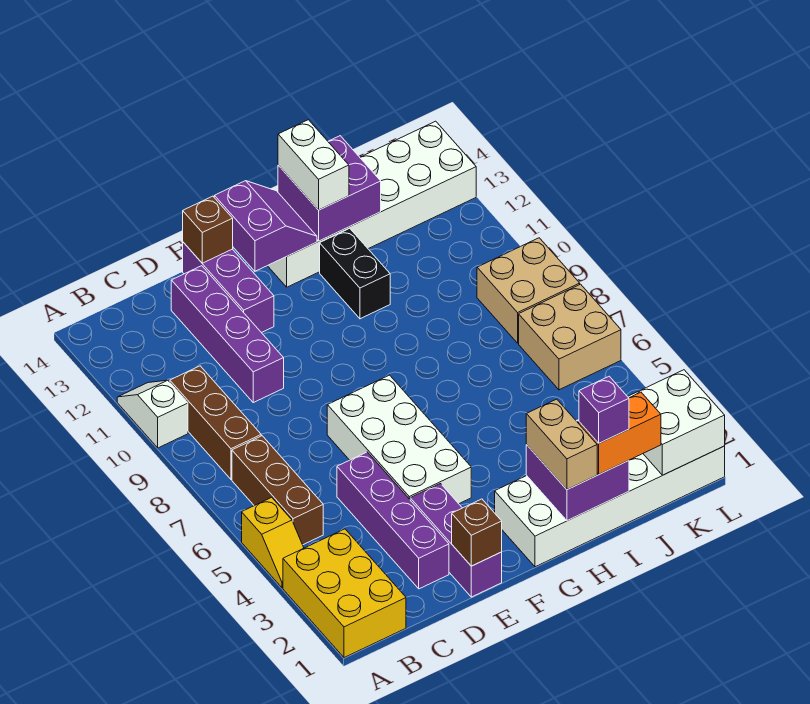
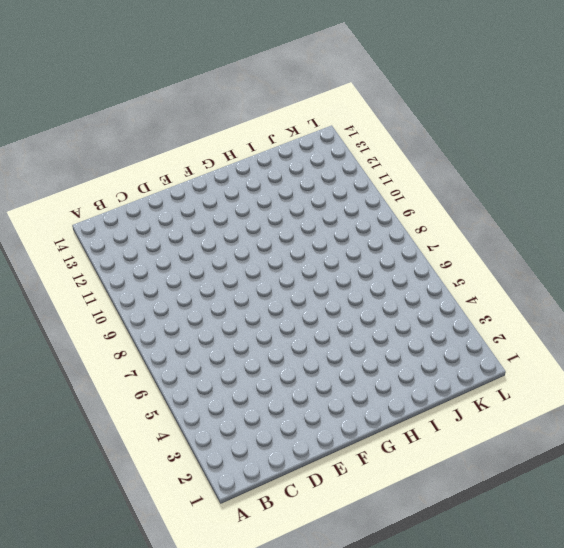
none -> yellow brick A1:B3 level 1
none -> yellow slope A4:A5 level 1 top 5
none -> white slope A10:A11 level 1 top 10

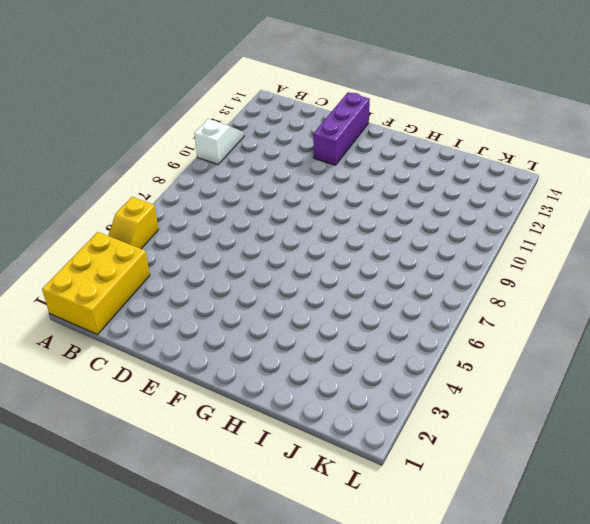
none -> brown brick B5:B7 level 1
none -> brown brick B8:B10 level 1
none -> purple brick D2:D5 level 1

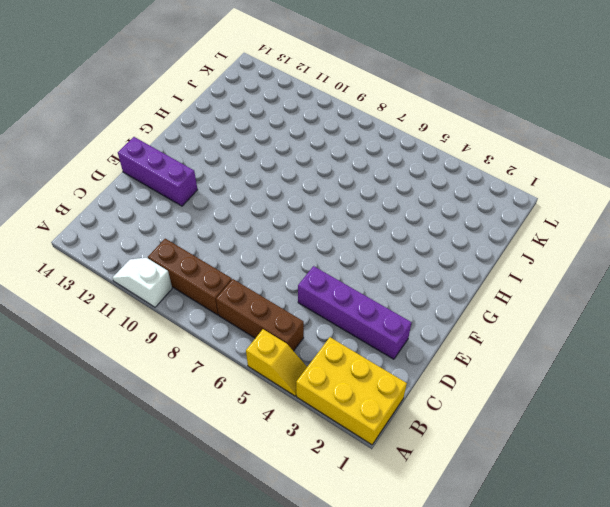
none -> purple brick D10:D13 level 1
none -> purple brick E1:E3 level 1
none -> white brick E4:F7 level 1

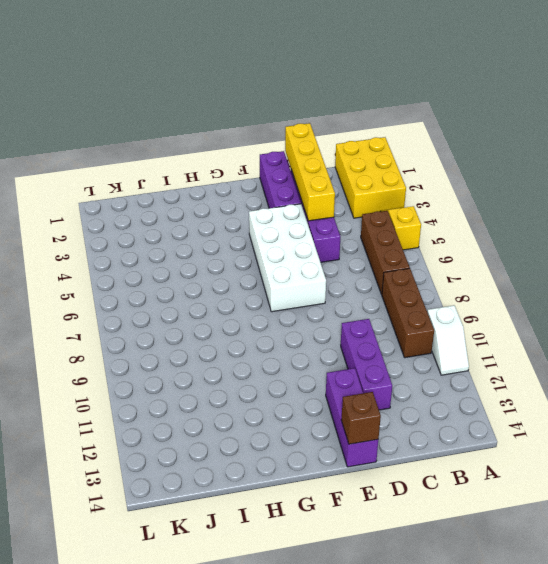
yellow brick D1:D4 level 2 -> none
purple brick D10:D12 level 1 -> purple brick D10:D13 level 1
none -> white brick G1:L2 level 1
none -> white brick G13:L14 level 1
none -> black brick H11:H12 level 1

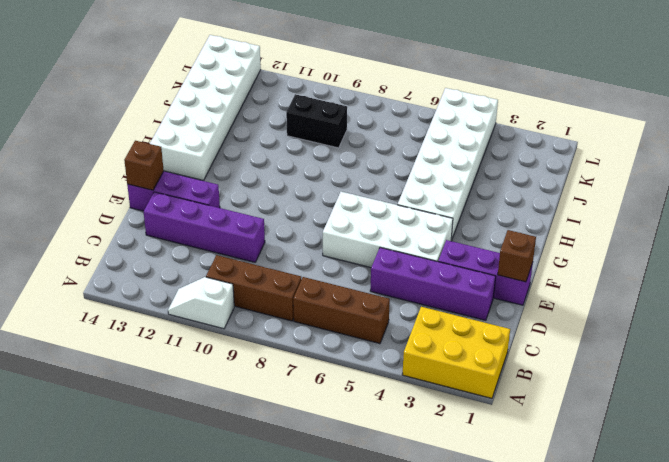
white brick G4:L5 level 1 -> white brick G1:L2 level 1
black brick J9:J10 level 1 -> black brick H11:H12 level 1
none -> yellow slope A4:A5 level 1 top 5
none -> tan brick K6:L7 level 1
none -> tan brick K8:L9 level 1

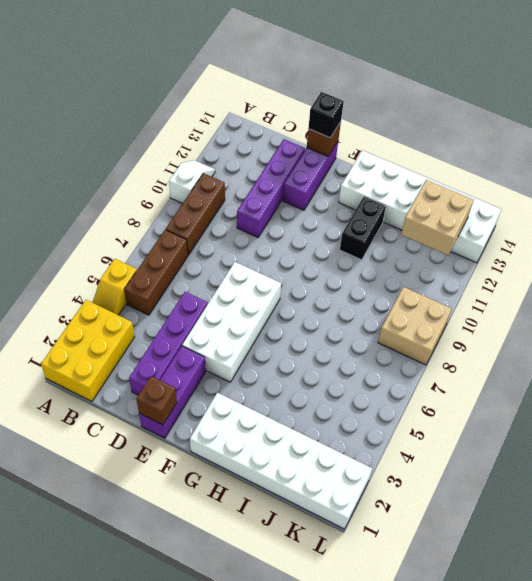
black brick E14 level 3 -> none
tan brick J12:K13 level 2 -> tan brick K6:L7 level 1
none -> purple slope F13:G14 level 2 top F
none -> purple brick H1:I2 level 2
none -> purple brick H13:I14 level 2

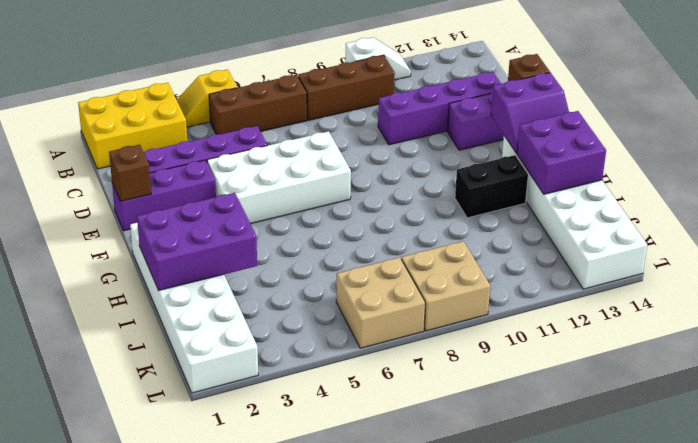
purple brick H1:I3 level 2 -> purple brick H1:I2 level 2
none -> white brick K1:L2 level 2
none -> tan brick H1:H2 level 3
none -> white brick H13:H14 level 3

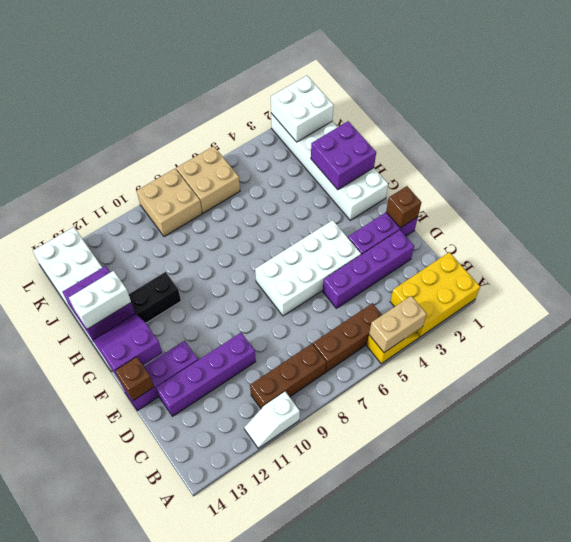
tan brick A4:A5 level 2 -> tan brick H1:H2 level 3
none -> orange brick I1:J1 level 3
none -> purple brick I1 level 4

